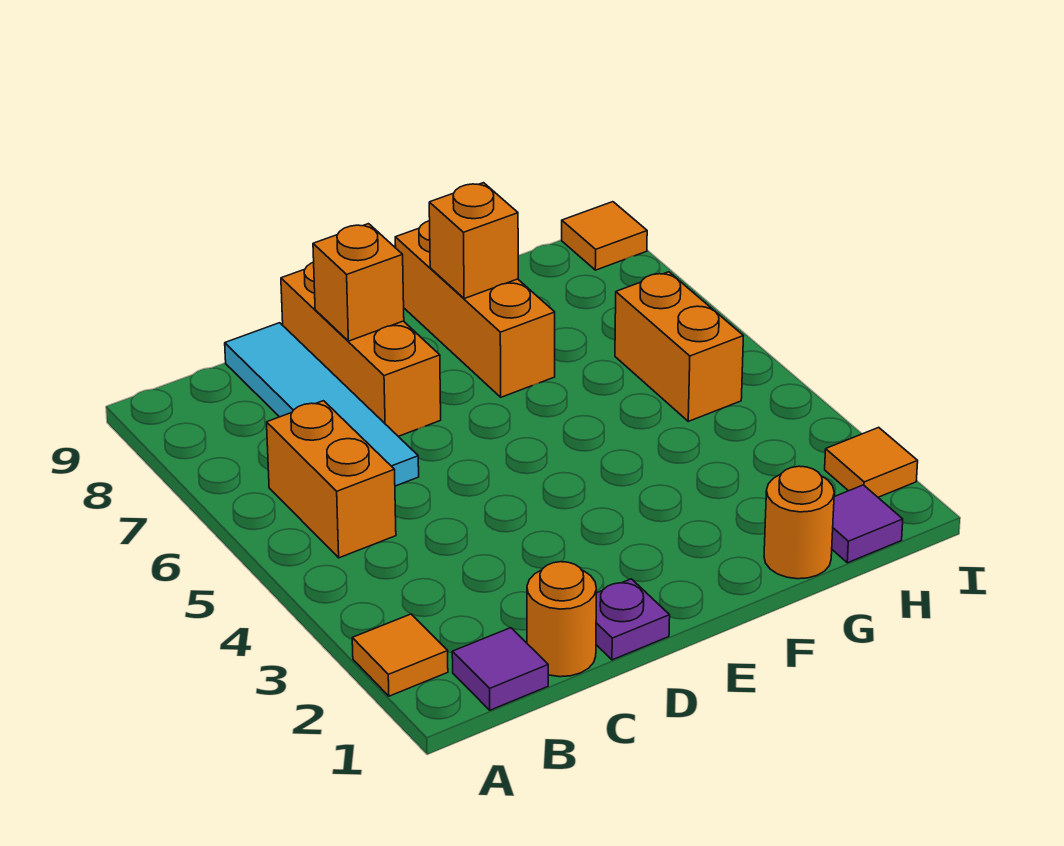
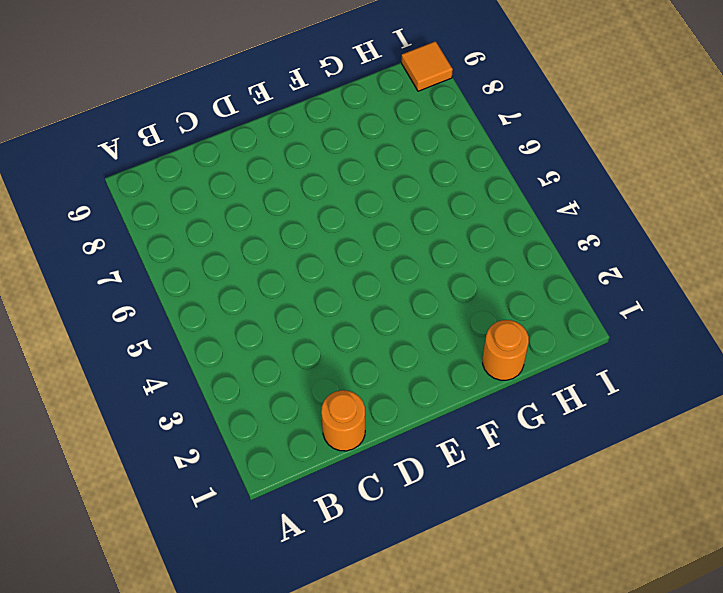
none -> orange tile A2 level 1
none -> purple tile B1 level 1
none -> orange brick B5:B6 level 1

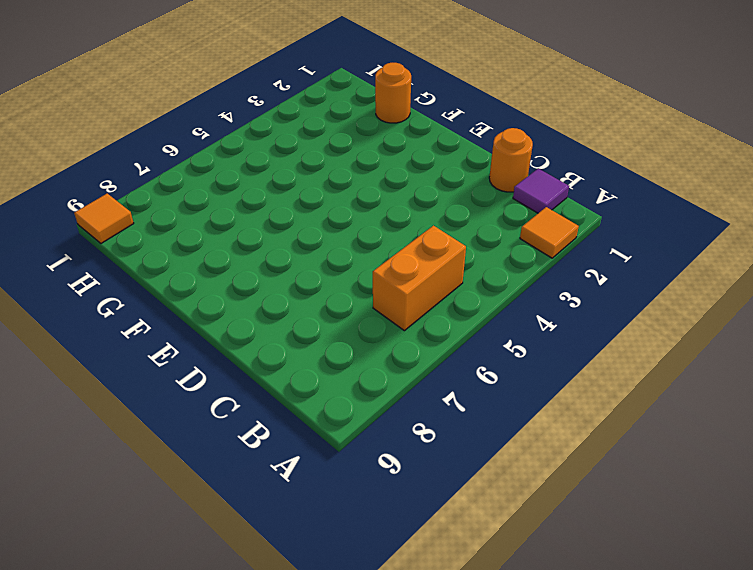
none -> cyan tile C6:C9 level 1
none -> purple plate D1 level 1
none -> orange brick D7:D9 level 1

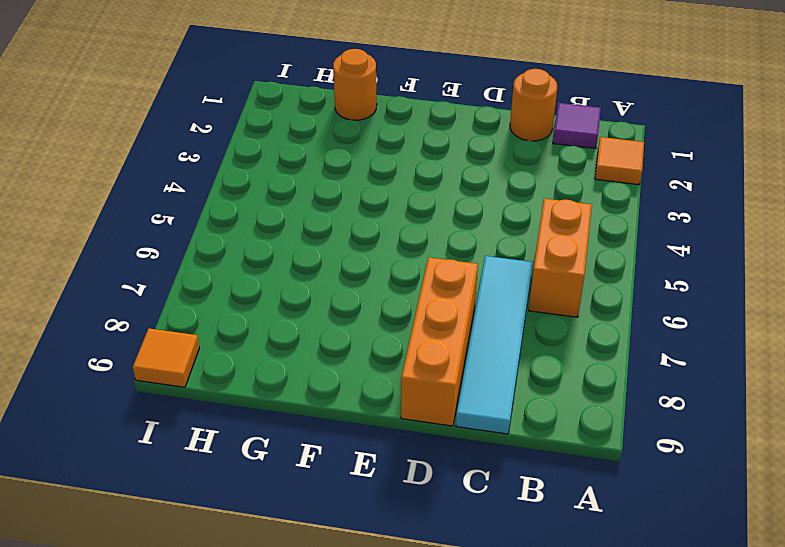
none -> purple plate D1 level 1
none -> orange brick F7:F9 level 1
none -> purple tile H1 level 1

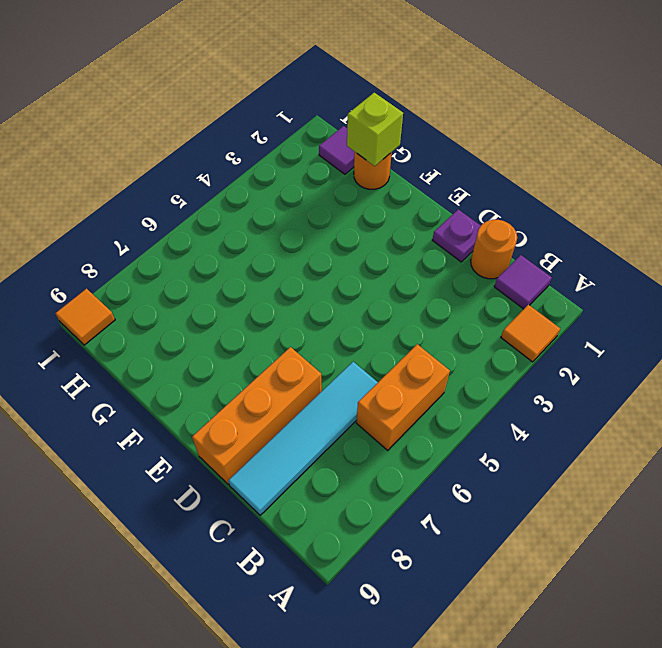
lime brick G1 level 2 -> none
none -> orange brick F7:F9 level 1
none -> orange brick H5:H6 level 1
none -> orange tile I2 level 1

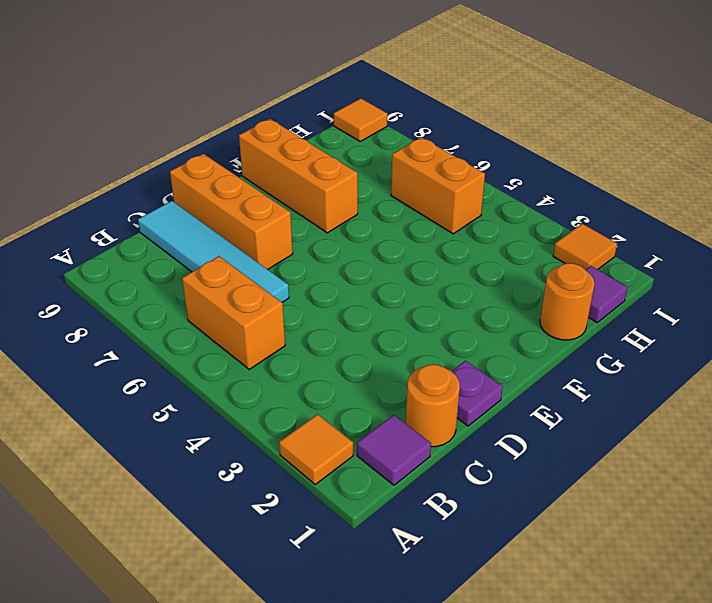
none -> orange brick D8 level 2
none -> orange brick F8 level 2

